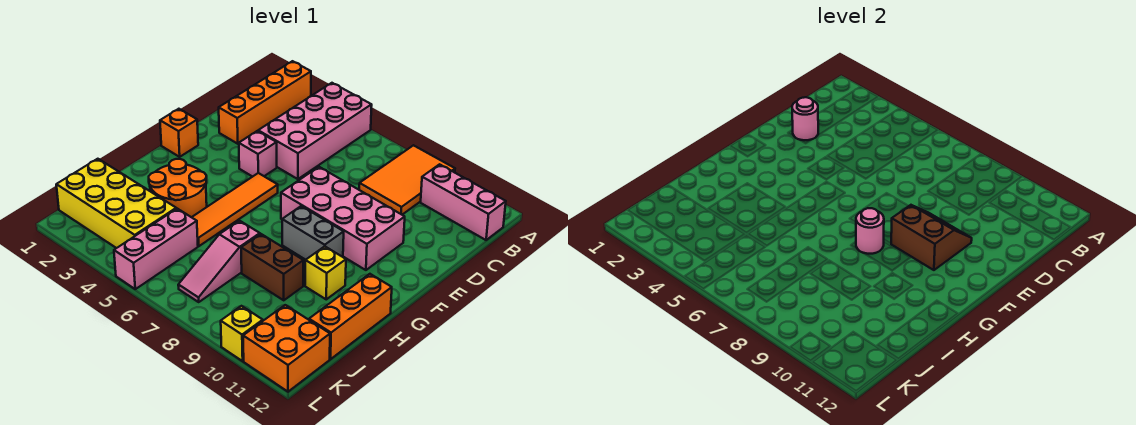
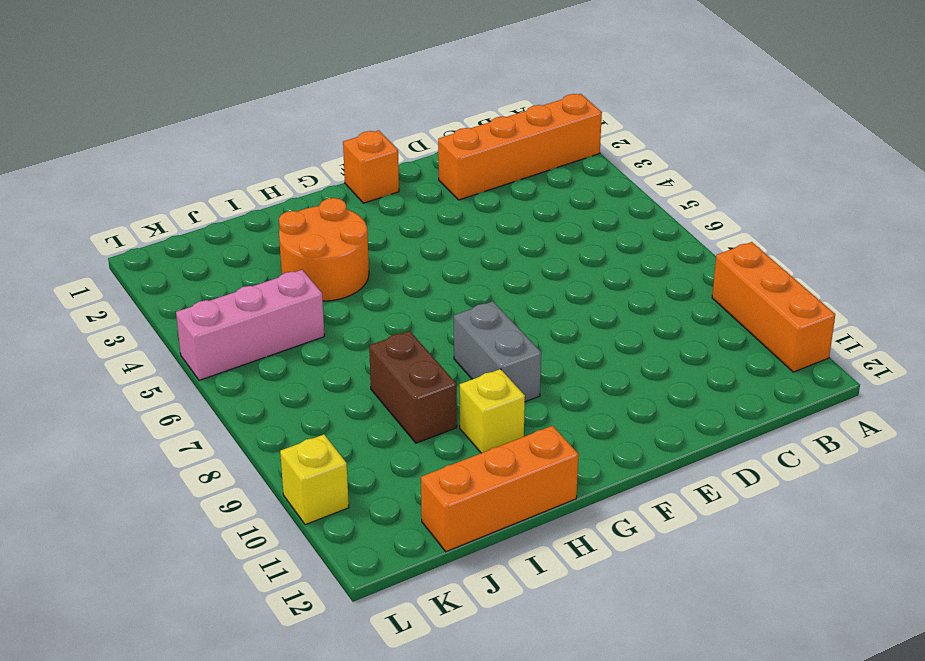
orange brick A9:A11 level 1 -> orange tile A8:C9 level 1
none -> pink brick A4:D5 level 1
none -> pink brick B10:B12 level 1
none -> pink brick E4 level 1

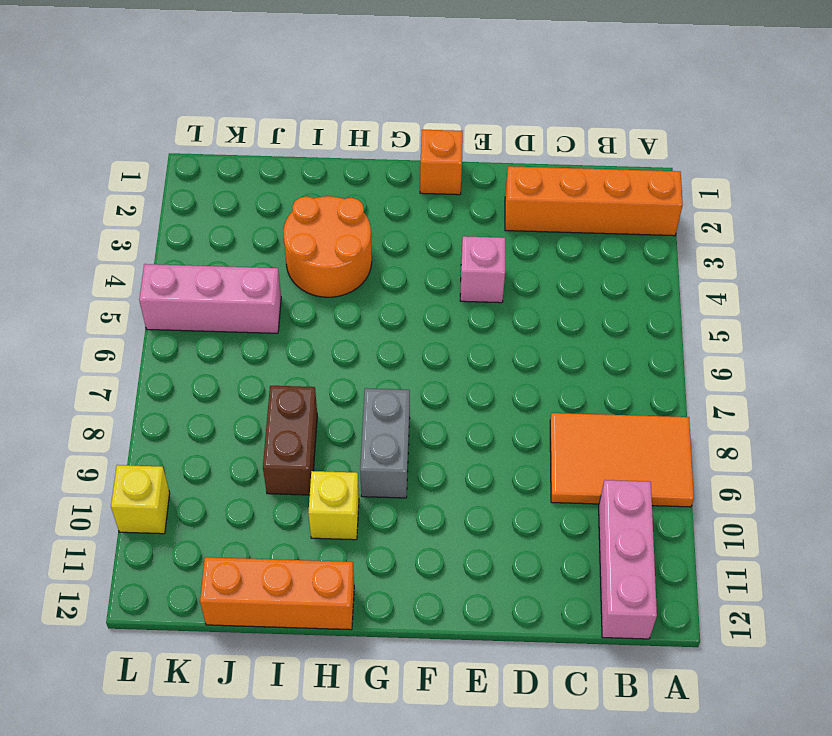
none -> pink brick A4:D5 level 1
none -> pink brick E7:F10 level 1
none -> orange tile F5:I5 level 1

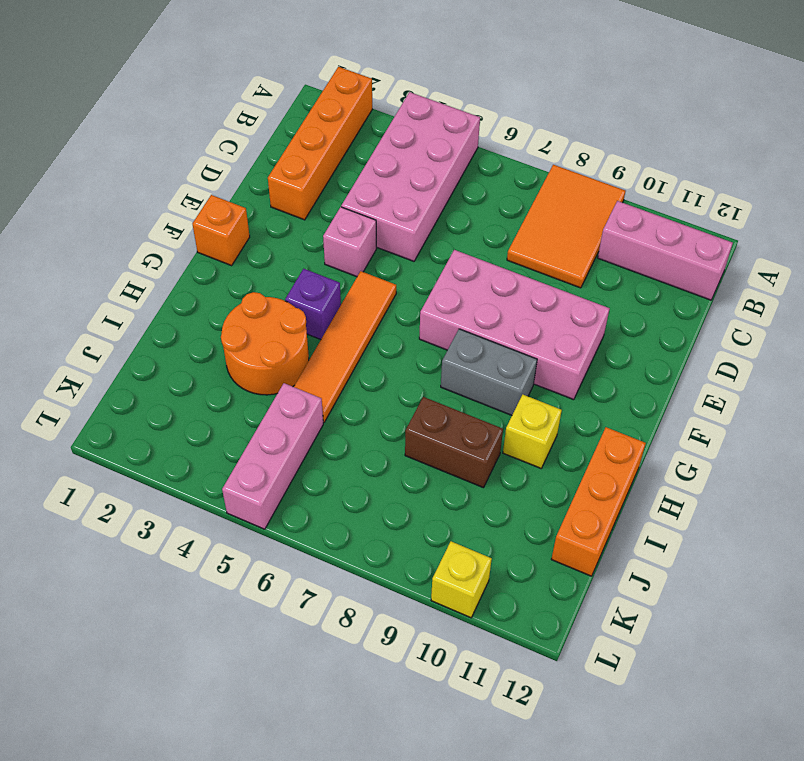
purple brick G4 level 1 -> none
none -> pink slope I7:K7 level 1 top I
none -> yellow brick J1:K4 level 1
none -> orange brick K11:L12 level 1

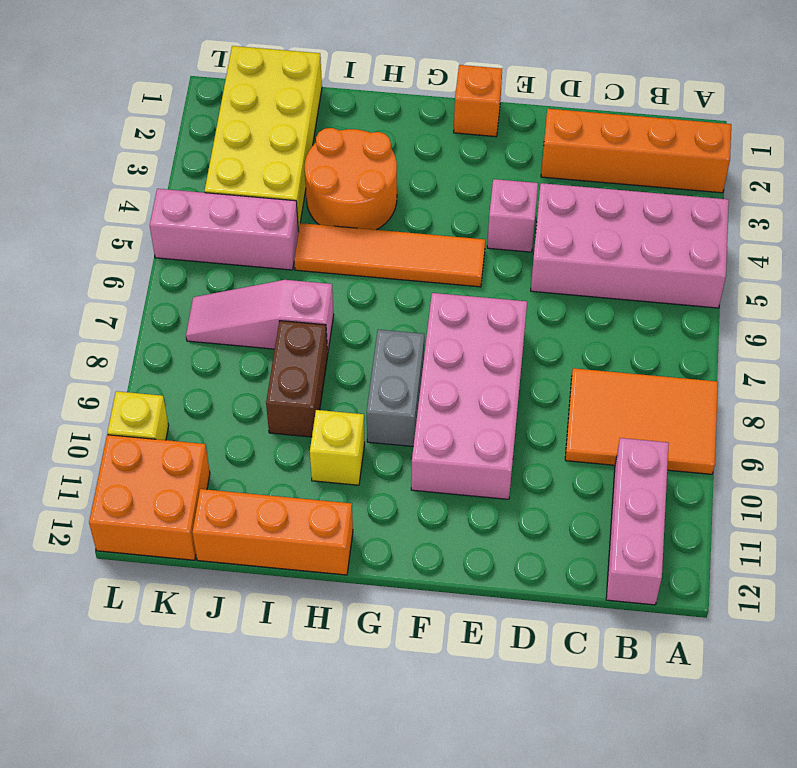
none -> pink round brick D2 level 2
none -> brown slope E9:F10 level 2 top F
none -> pink round brick G8 level 2

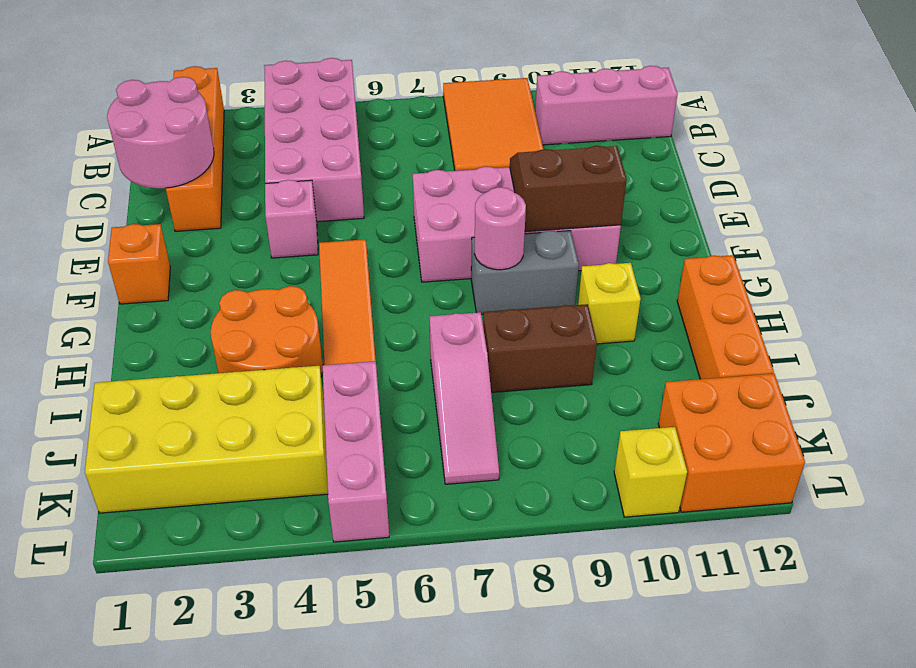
pink round brick C1:D2 level 2 -> pink round brick D2 level 2

